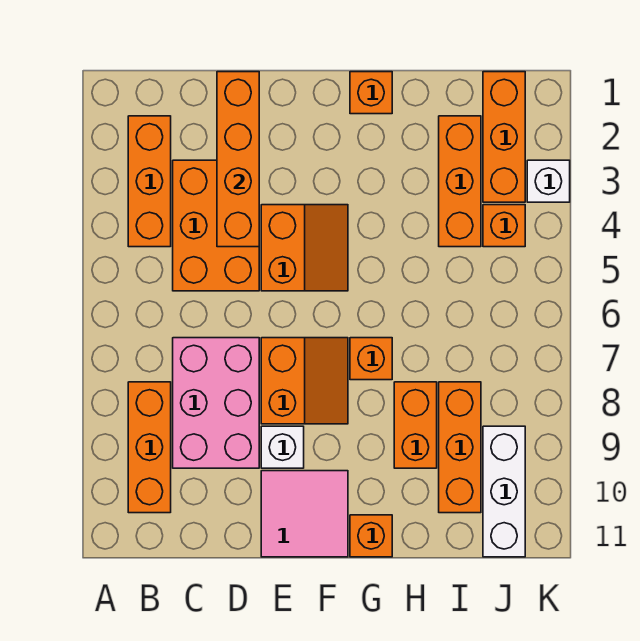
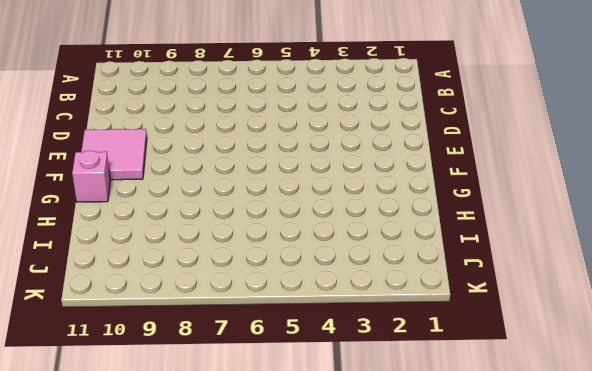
pink brick G11 level 1 -> orange brick G11 level 1
none -> orange brick B2:B4 level 1
none -> orange brick B8:B10 level 1
none -> orange brick C3:D5 level 1

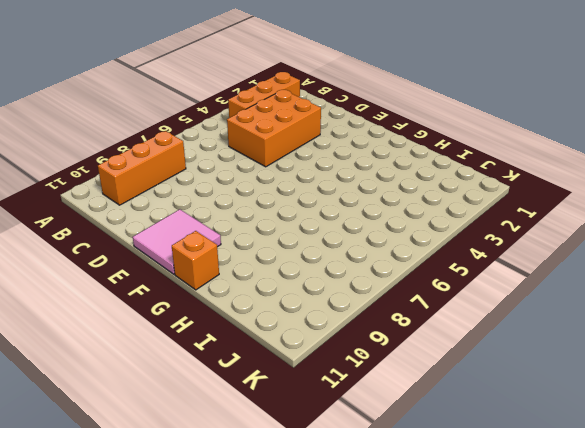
none -> pink brick C7:D9 level 1
none -> orange slope E4:F5 level 1 top E
none -> orange slope E7:F8 level 1 top E

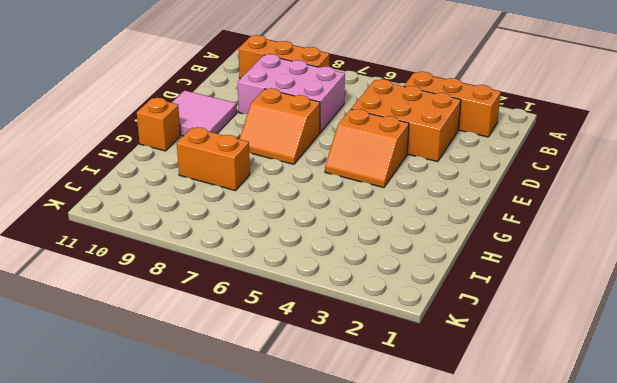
none -> white brick E9 level 1
none -> orange brick G1 level 1
none -> orange brick G7 level 1

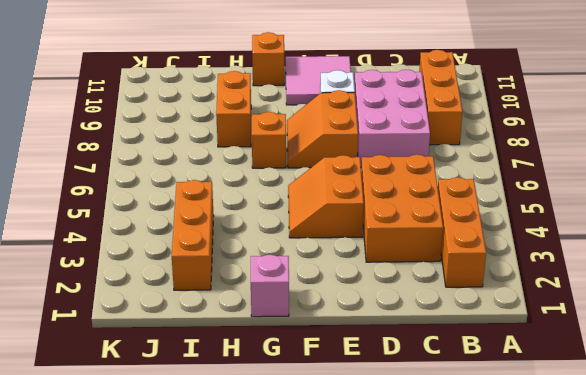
pink brick G1 level 1 -> orange brick G1 level 1
none -> orange brick I8:I10 level 1
none -> orange brick J1:J3 level 1
none -> orange brick J4 level 1

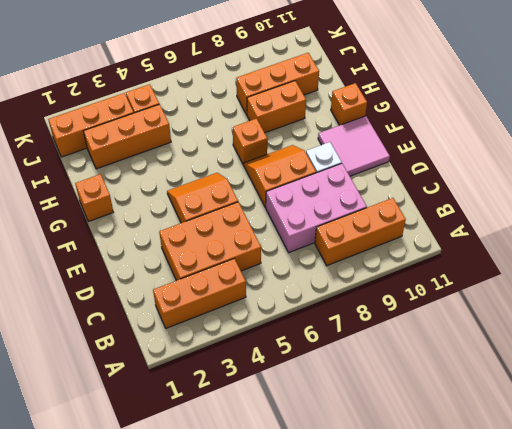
none -> white brick J9:J11 level 1
none -> white brick K3 level 1
none -> orange brick D1:D4 level 2

